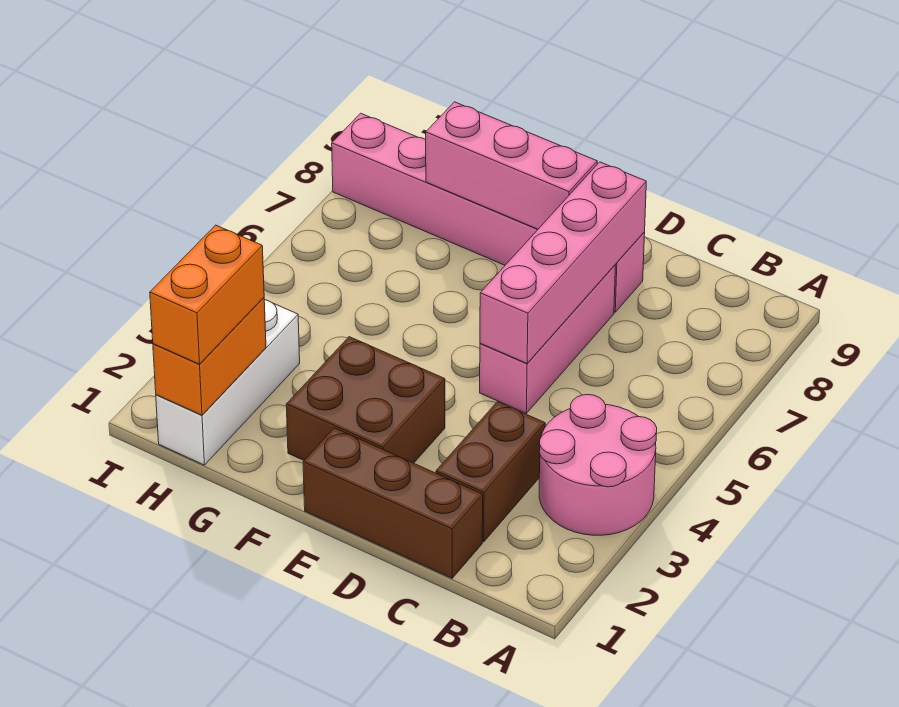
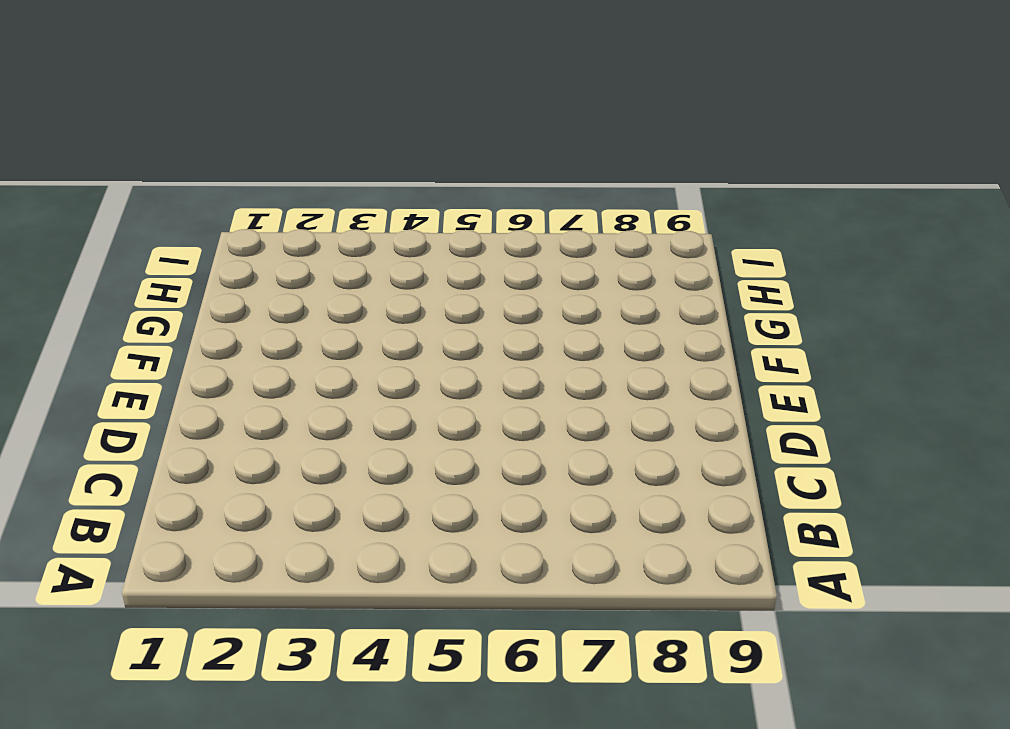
none -> pink round brick A3:B4 level 1
none -> brown brick C1:E1 level 1

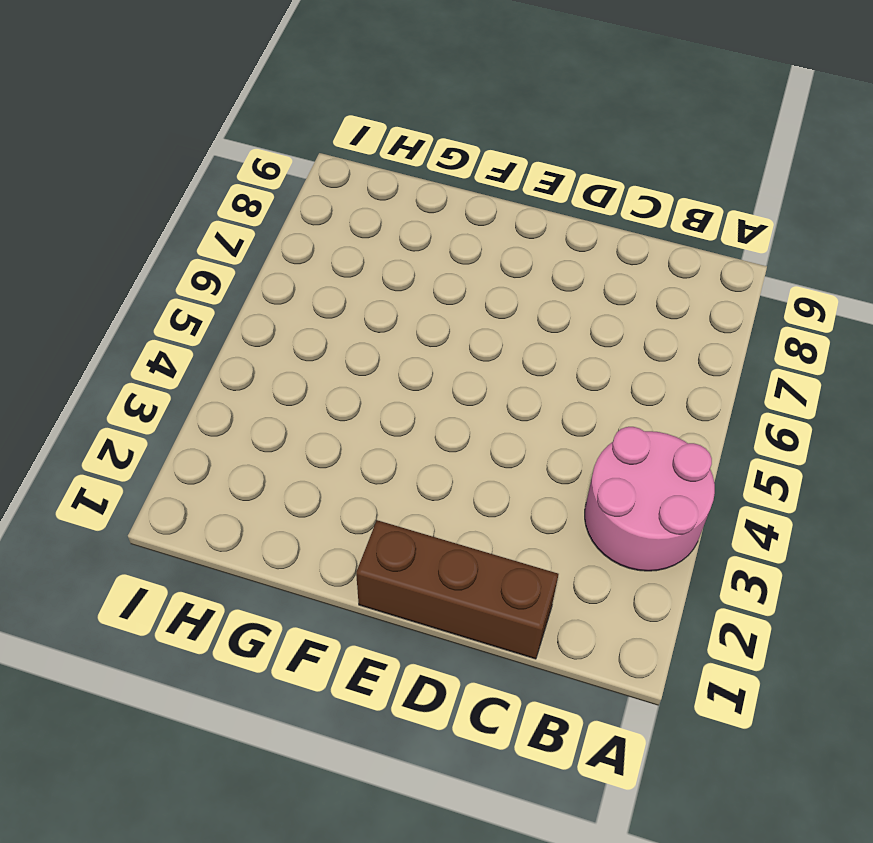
none -> brown brick C2:C3 level 1
none -> pink brick D5:D7 level 1

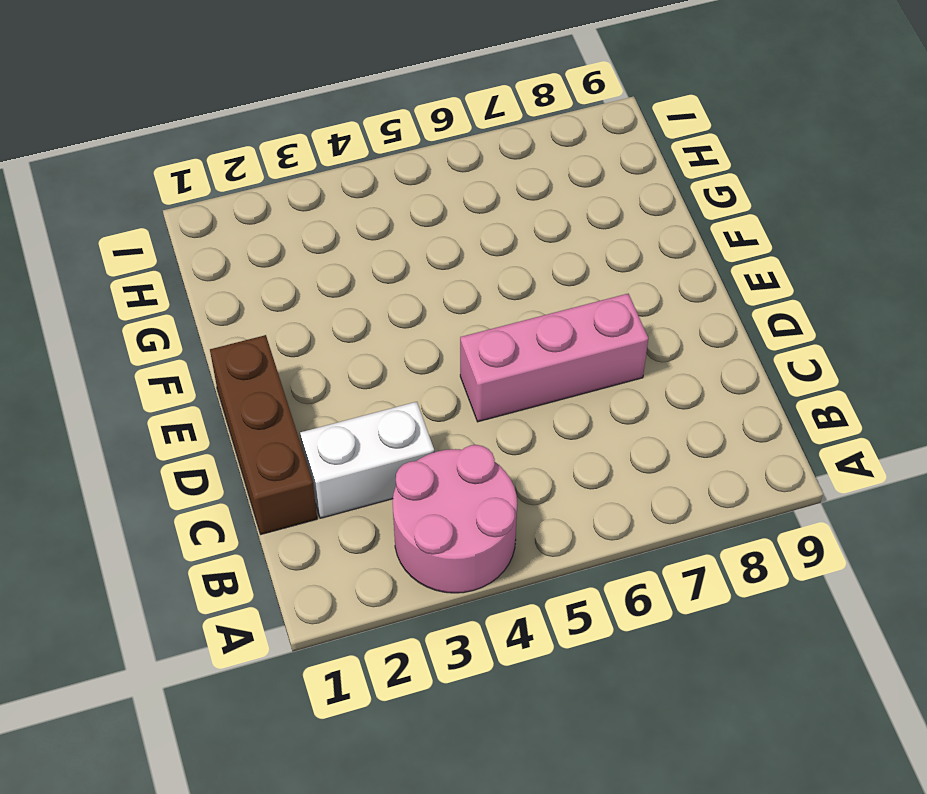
white brick C2:C3 level 1 -> brown brick C2:C3 level 1
none -> pink brick D8:I8 level 1
none -> brown brick E2:F3 level 1

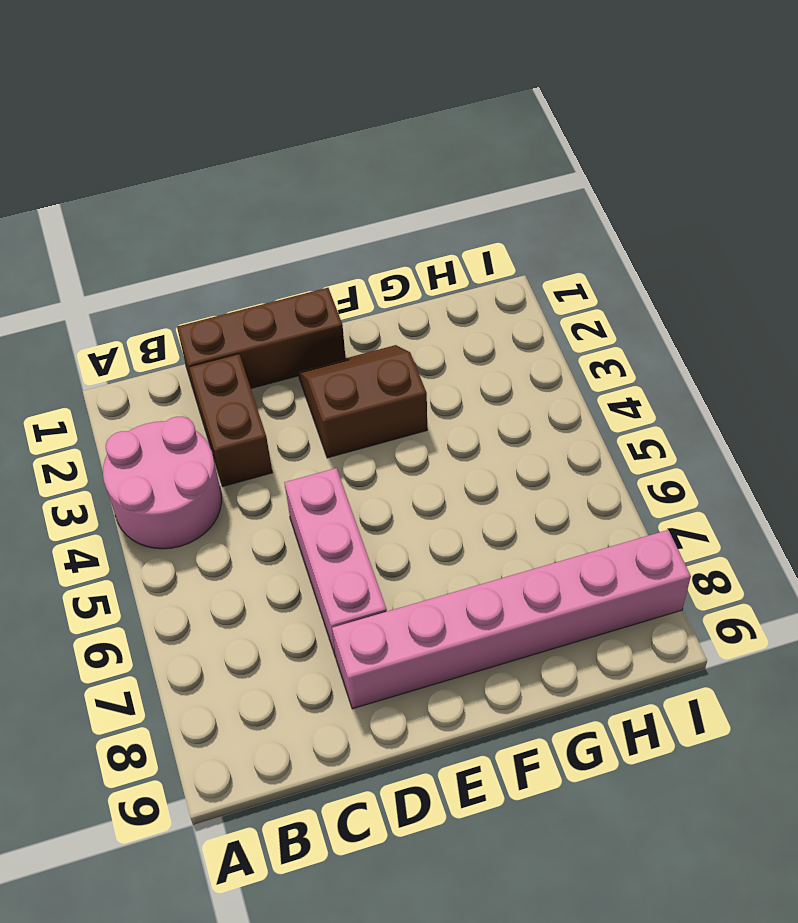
brown slope E2:F3 level 1 top 3 -> brown brick E2:F3 level 1
none -> white brick H1:H3 level 1
none -> pink brick D5:D8 level 2

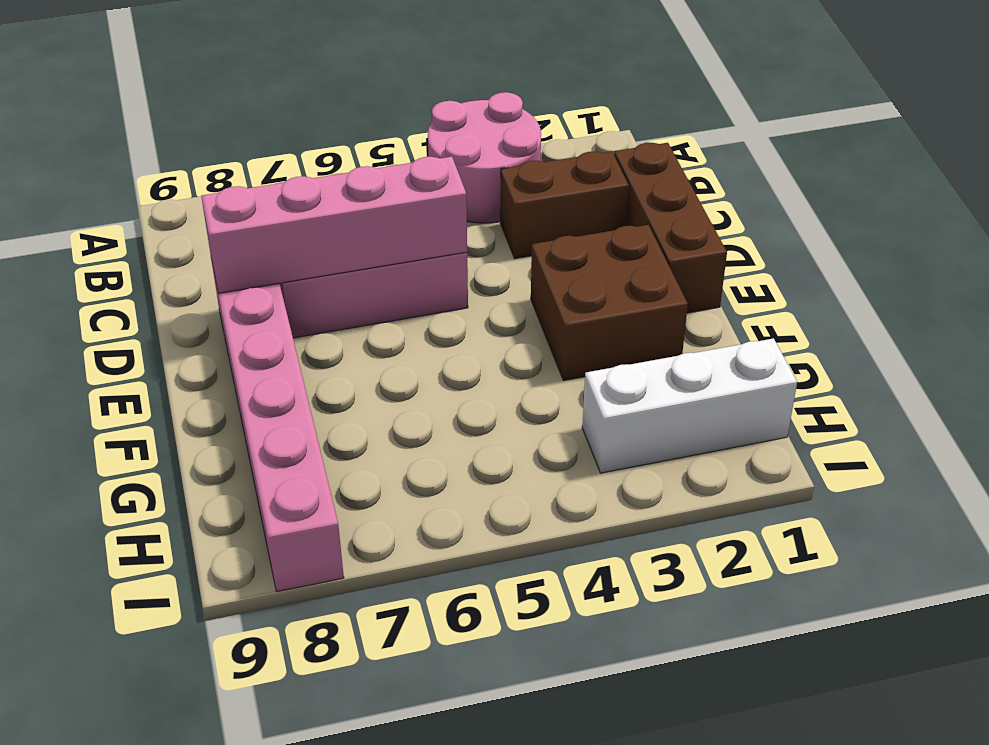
none -> pink brick E8:G8 level 2
none -> orange brick H1:H2 level 2

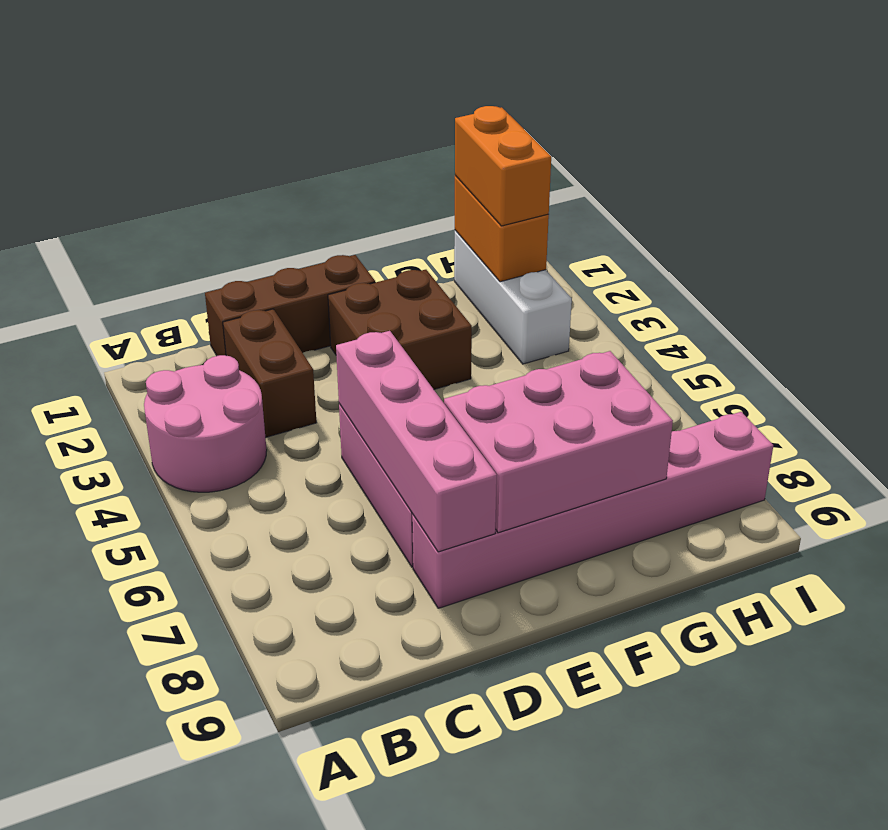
pink brick E7:G8 level 2 -> pink brick E8:G8 level 2

